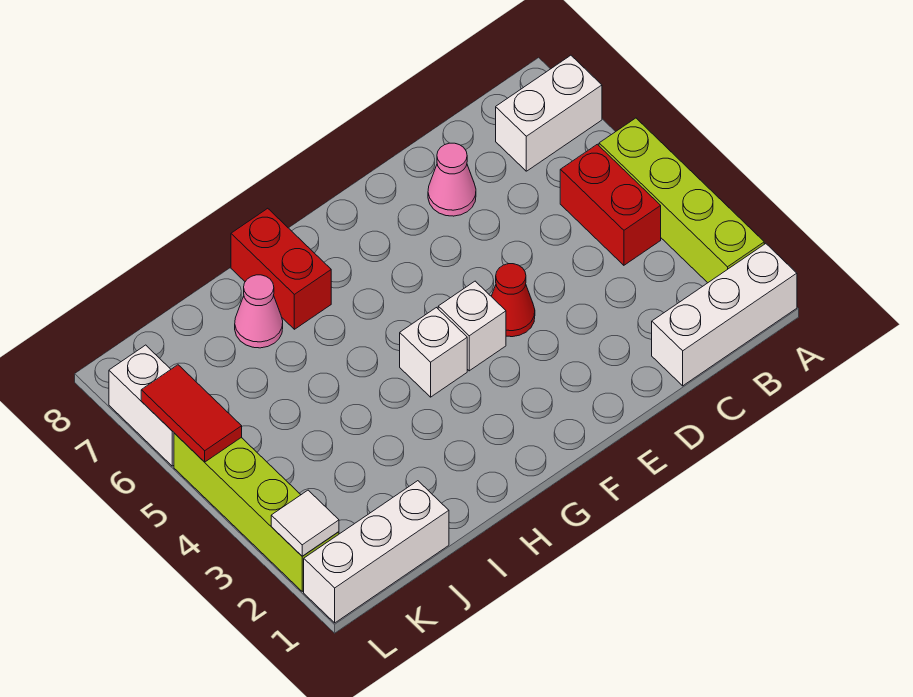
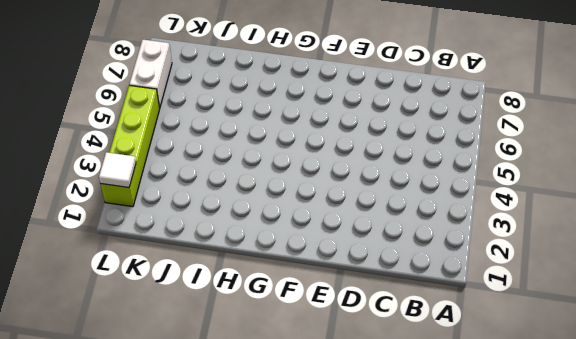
none -> white brick A1:C1 level 1
none -> lime brick A2:A5 level 1
none -> white brick A7:B7 level 1

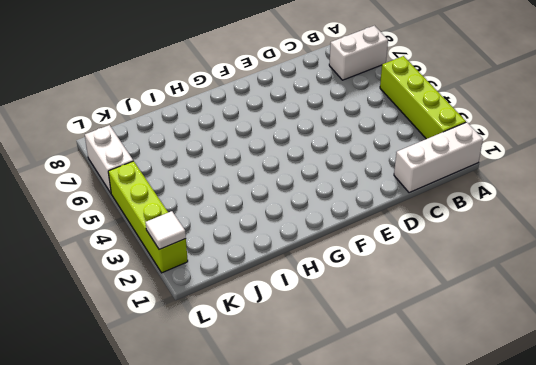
none -> red brick B4:B5 level 1
none -> pink cone D7 level 1
none -> red cone E4 level 1

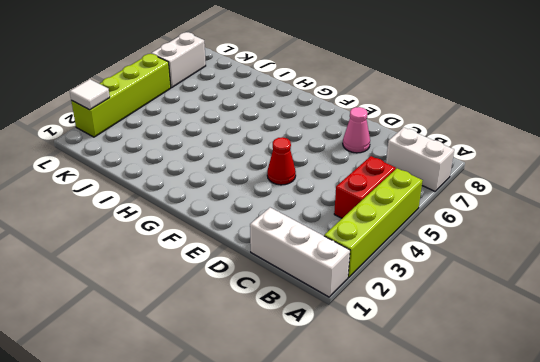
none -> white brick F4 level 1
none -> white brick G4 level 1
none -> red brick H7:H8 level 1

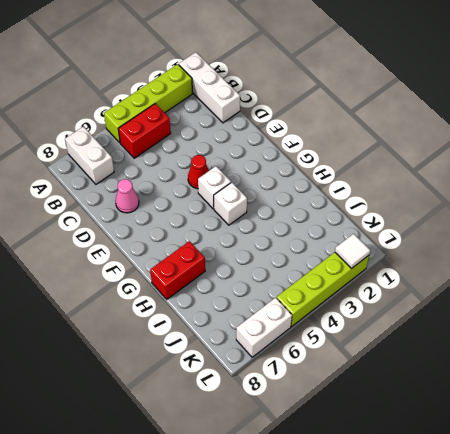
none -> pink cone I7 level 1
none -> white brick J1:L1 level 1
none -> red tile L5:L6 level 2

